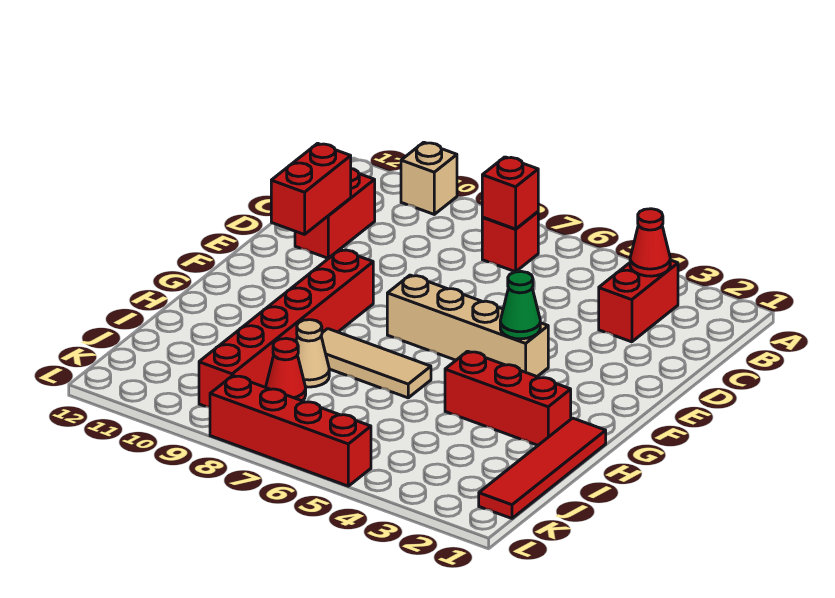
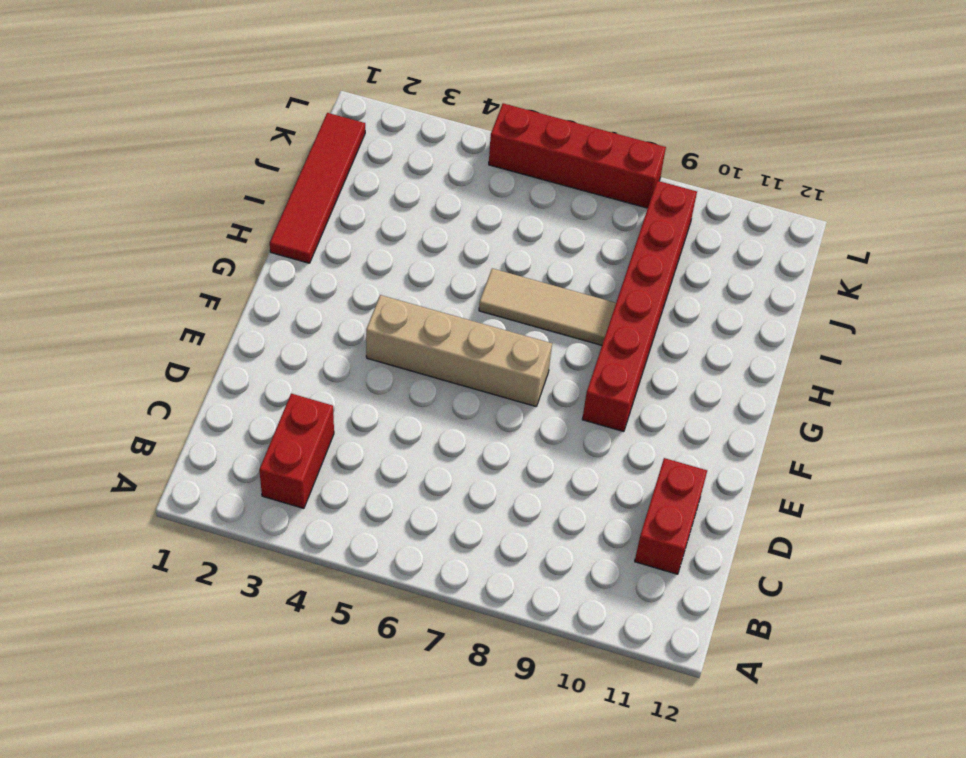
none -> tan brick A10 level 1
none -> red brick B7 level 1
none -> red brick H2:H4 level 1

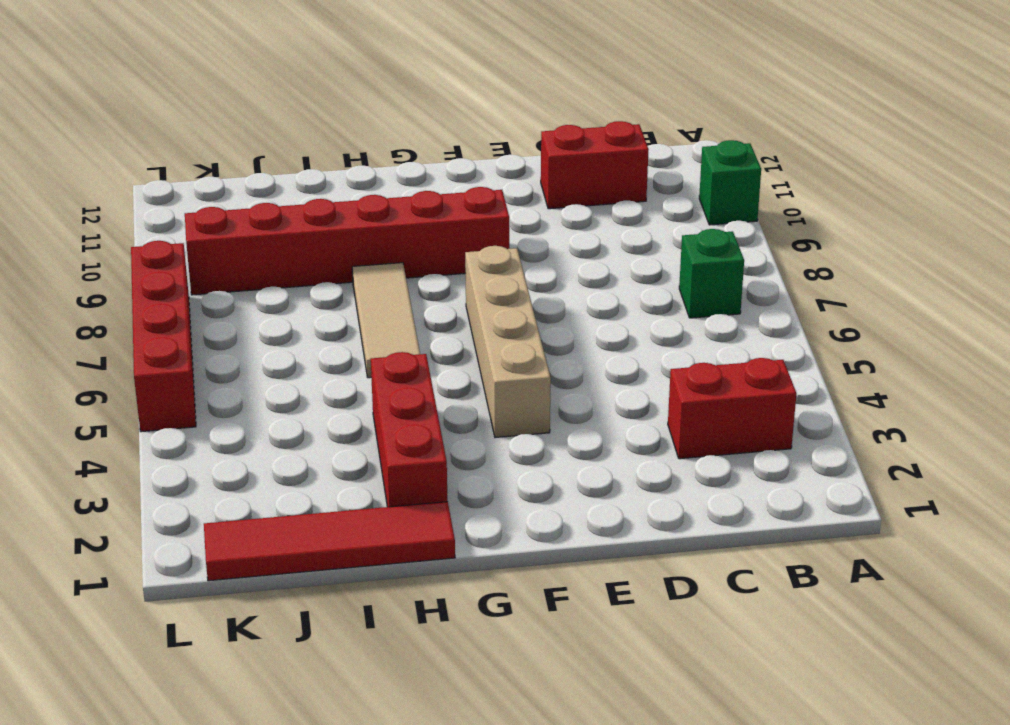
green brick A10 level 1 -> tan brick A10 level 1
green brick B7 level 1 -> red brick B7 level 1
none -> tan cone I8 level 1
none -> red cone J8 level 1
none -> red cone B3 level 2

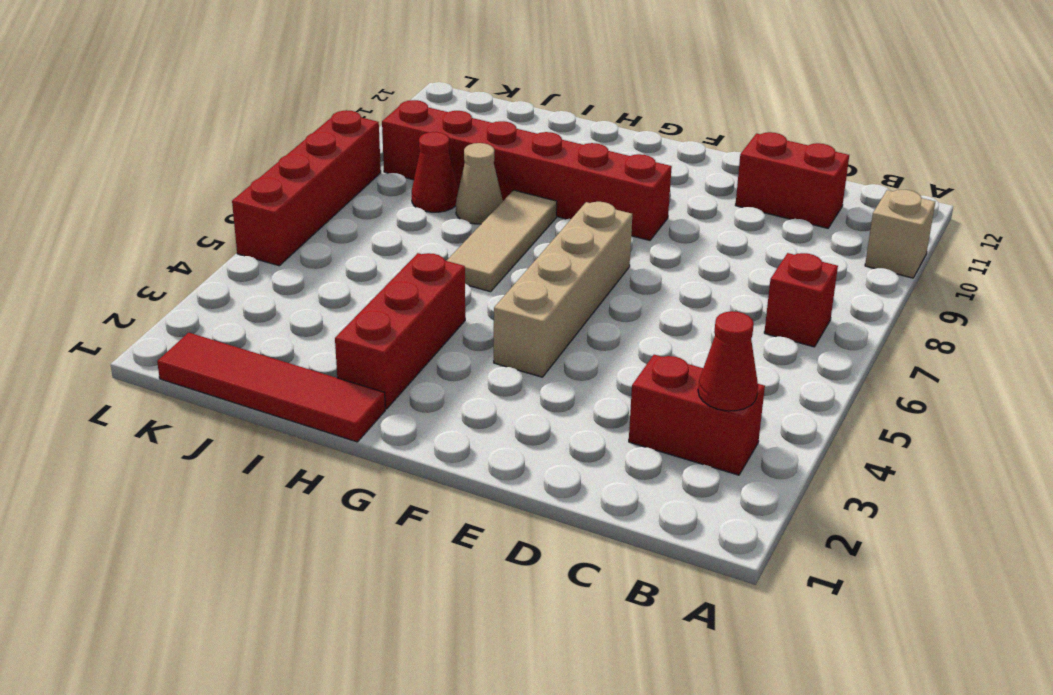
none -> red brick B7 level 2
none -> red brick D11:E11 level 2
none -> green cone F4 level 2

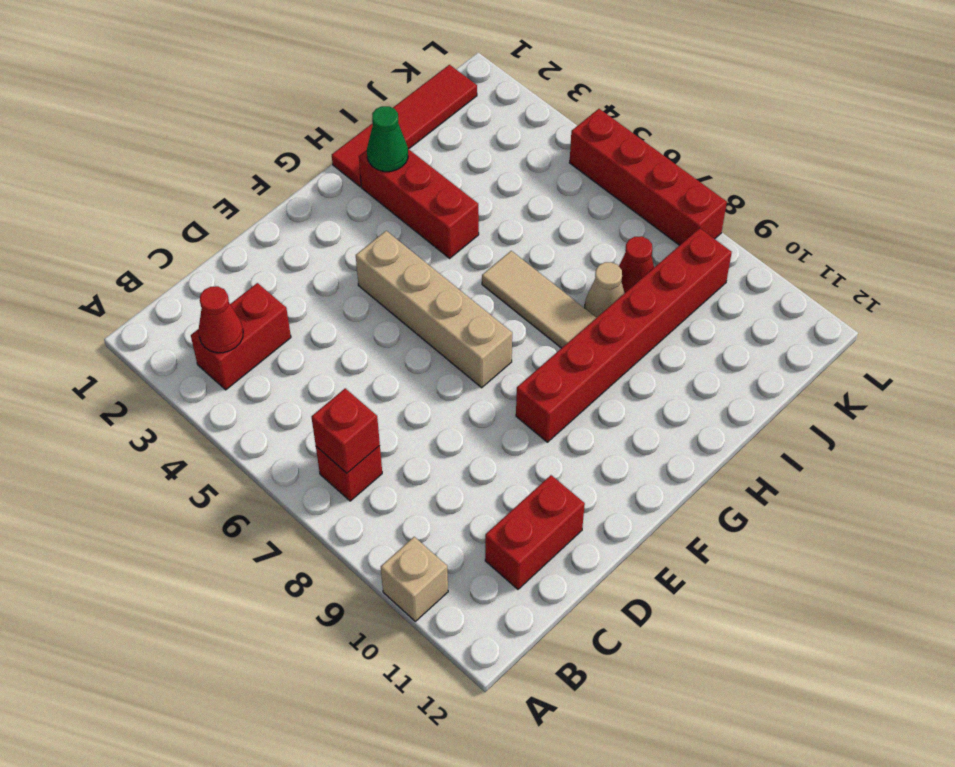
green cone H2 level 2 -> green cone F4 level 2
none -> red brick D11:E11 level 2

